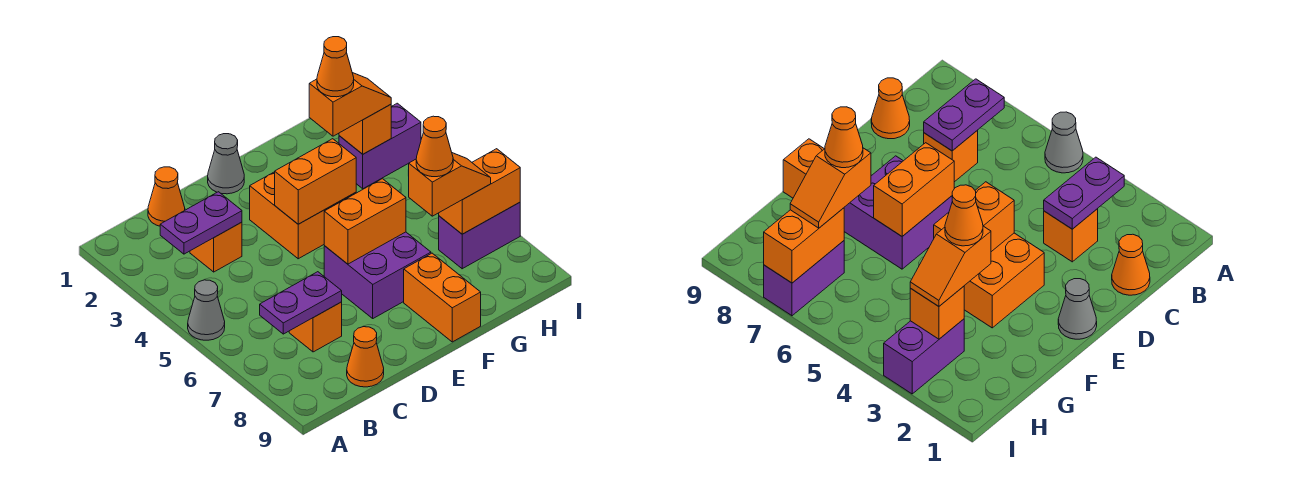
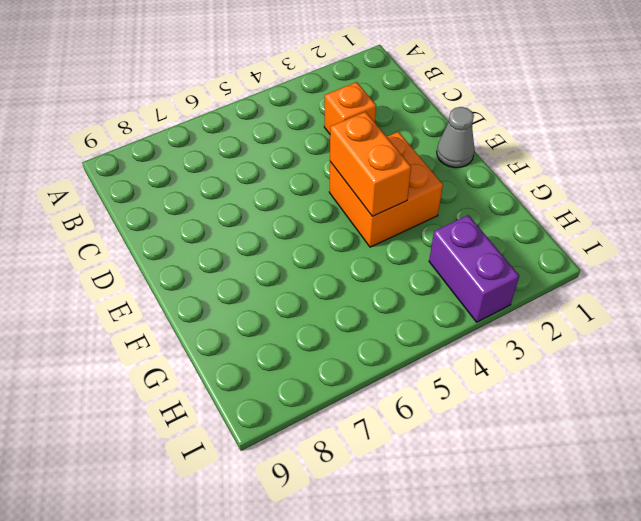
none -> grey cone A5 level 1
none -> orange cone C1 level 1
none -> orange brick C7 level 1

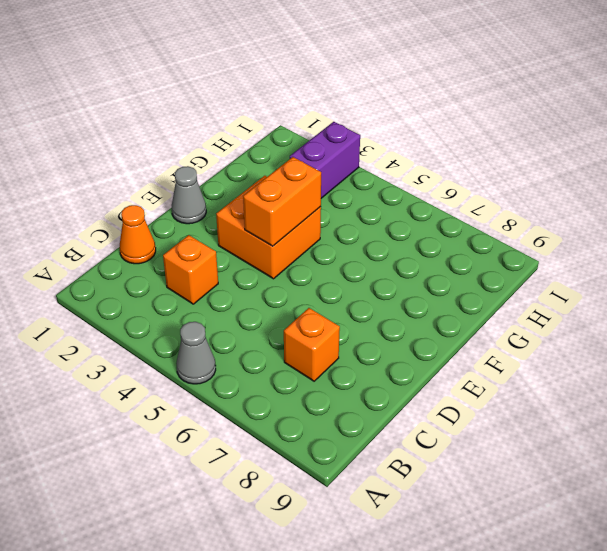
none -> orange cone C9 level 1
none -> purple brick E6:F7 level 1
none -> orange brick F8:F9 level 1

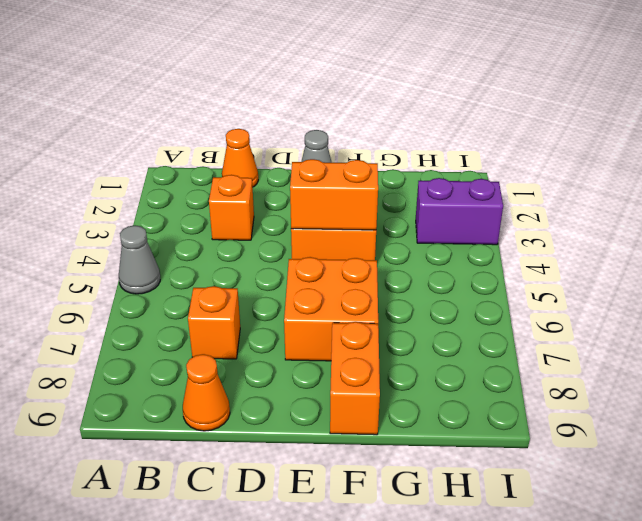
orange brick E6:F7 level 1 -> purple brick E6:F7 level 1
none -> purple brick H7:I7 level 1
none -> purple plate B3:C3 level 2
none -> purple plate B7:C7 level 2

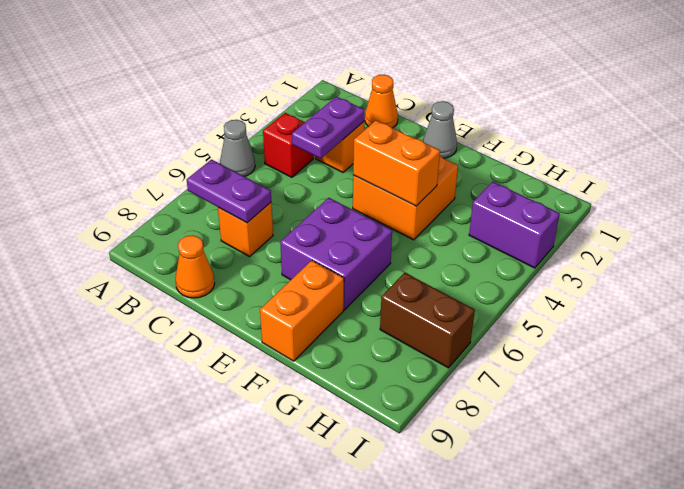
red brick B4 level 1 -> none
purple plate C3:C4 level 2 -> purple plate B3:C3 level 2
brown brick H7:I7 level 1 -> purple brick H7:I7 level 1
none -> orange brick E6:F6 level 2
none -> orange brick H3 level 2
none -> orange brick H7:I7 level 2

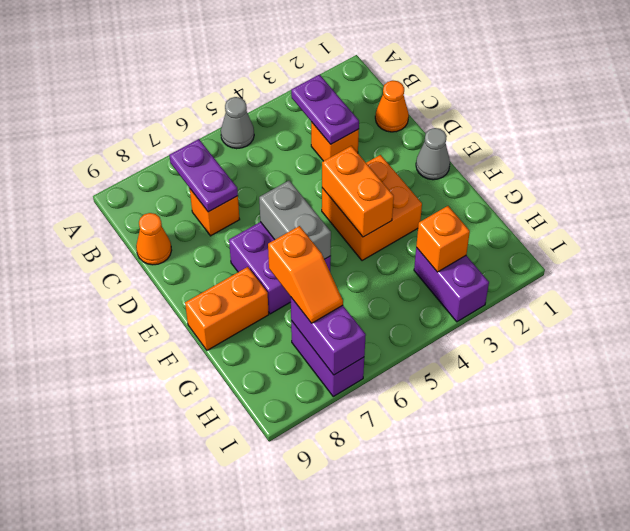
grey brick E6:F6 level 2 -> orange brick E6:F6 level 2
purple brick H7:I7 level 2 -> orange brick H7:I7 level 2
none -> orange slope G3:H3 level 3 top G
none -> orange cone G3 level 4
none -> orange cone G7 level 4

